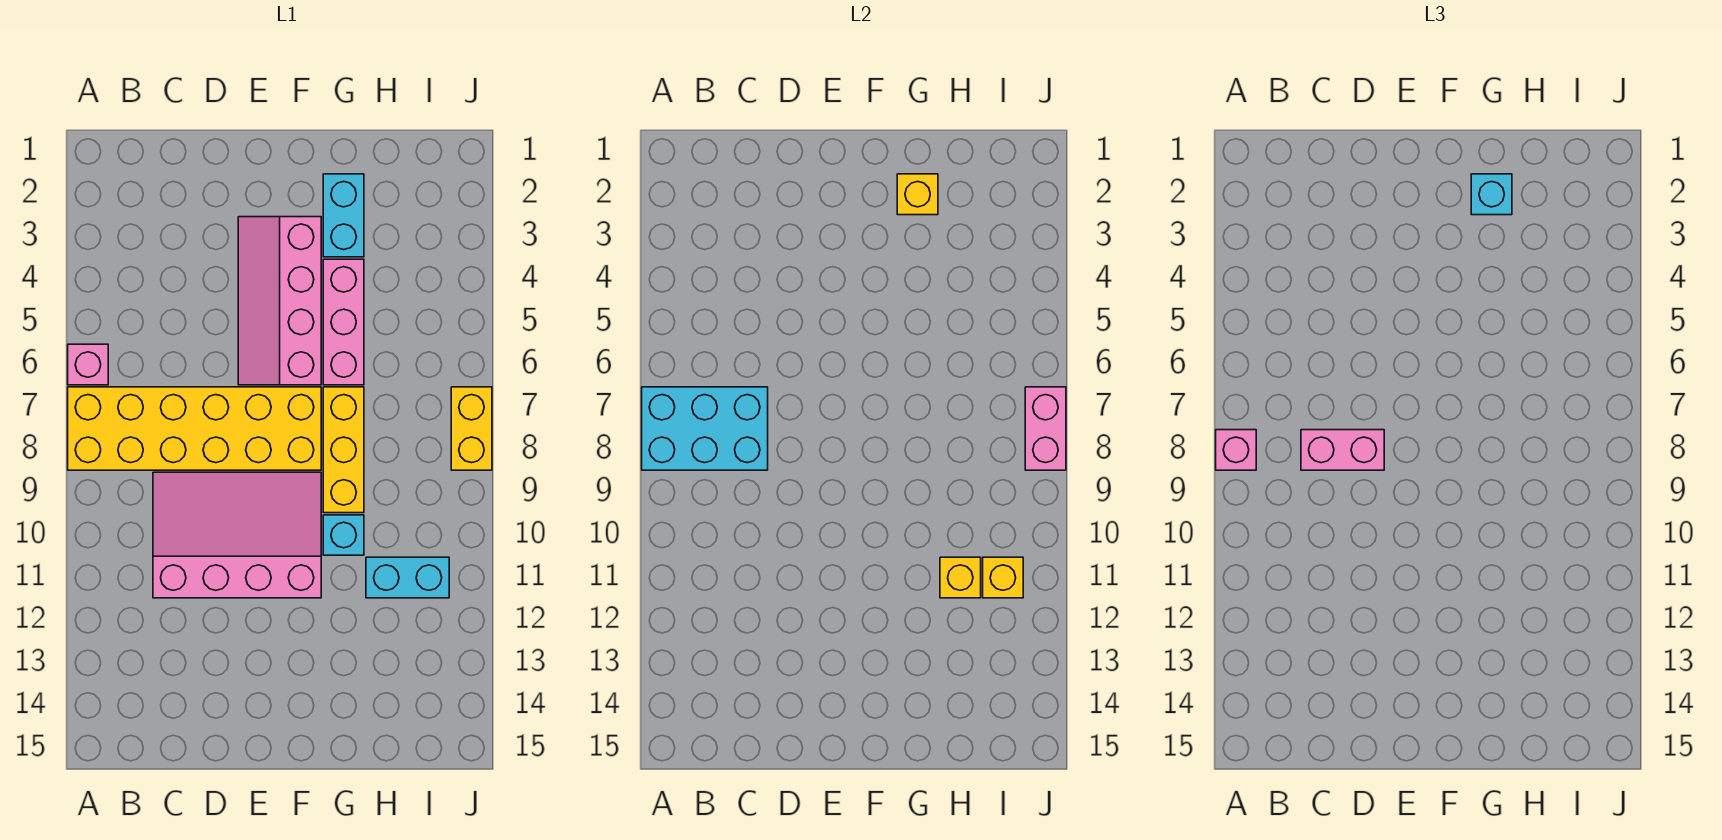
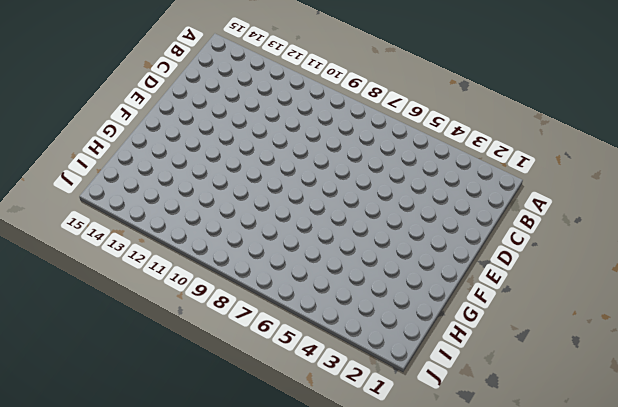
none -> pink brick A6 level 1
none -> yellow brick A7:F8 level 1
none -> pink slope C9:F11 level 1 top 11

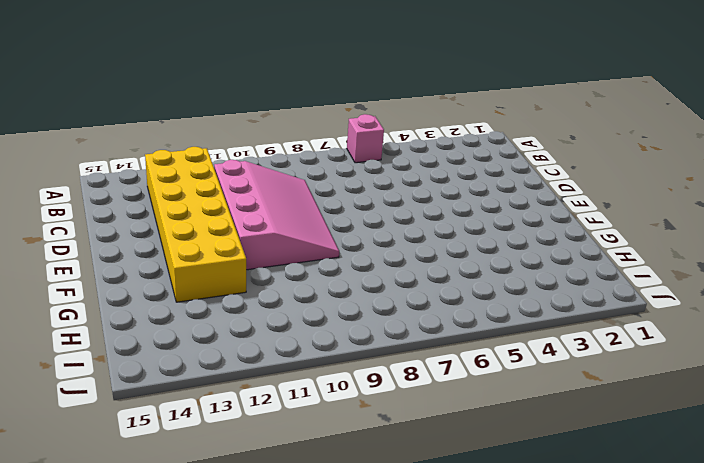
yellow brick B12:G13 level 1 -> yellow brick A7:F8 level 1
none -> pink slope E3:F6 level 1 top F
none -> cyan brick G2:G3 level 1
none -> pink brick G4:G6 level 1

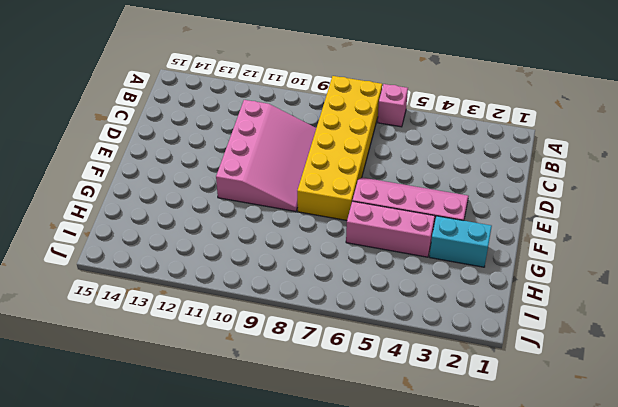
none -> yellow brick G7:G9 level 1
none -> cyan brick G10 level 1
none -> cyan brick H11:I11 level 1

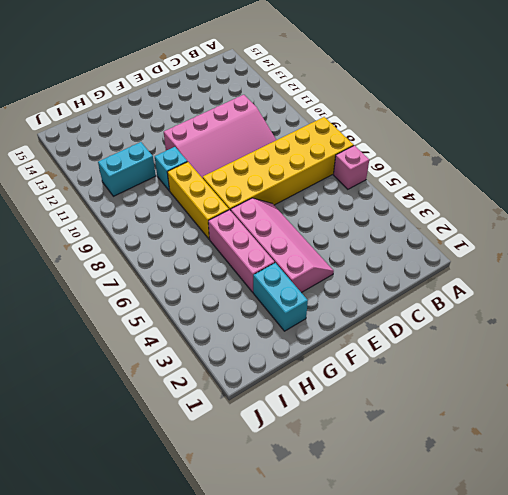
none -> yellow brick J7:J8 level 1
none -> cyan brick A7:C8 level 2
none -> yellow brick G2 level 2

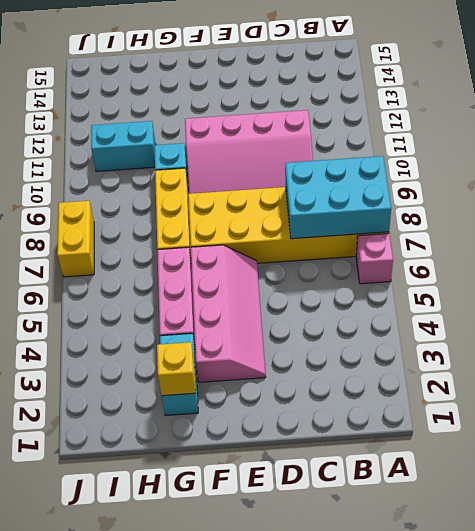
none -> yellow brick H11 level 2
none -> yellow brick I11 level 2
none -> pink brick J7:J8 level 2

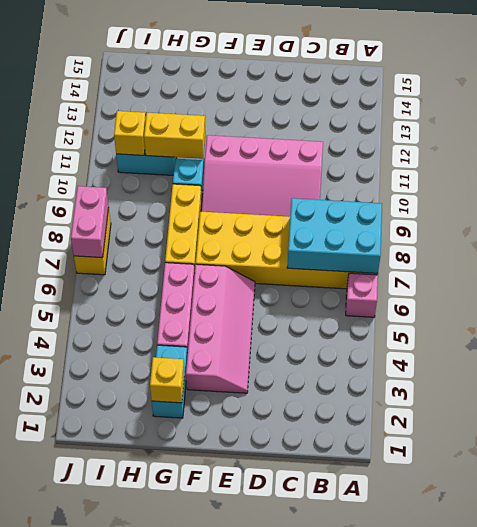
yellow brick G11:H11 level 2 -> yellow brick H11 level 2
none -> pink brick A8 level 3
none -> pink brick C8:D8 level 3
none -> cyan brick G2 level 3

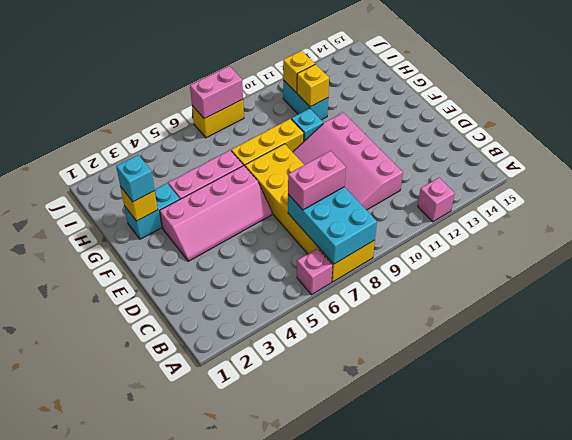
pink brick A12 level 1 -> pink brick A8 level 3
pink brick C7:C8 level 3 -> pink brick C8:D8 level 3

